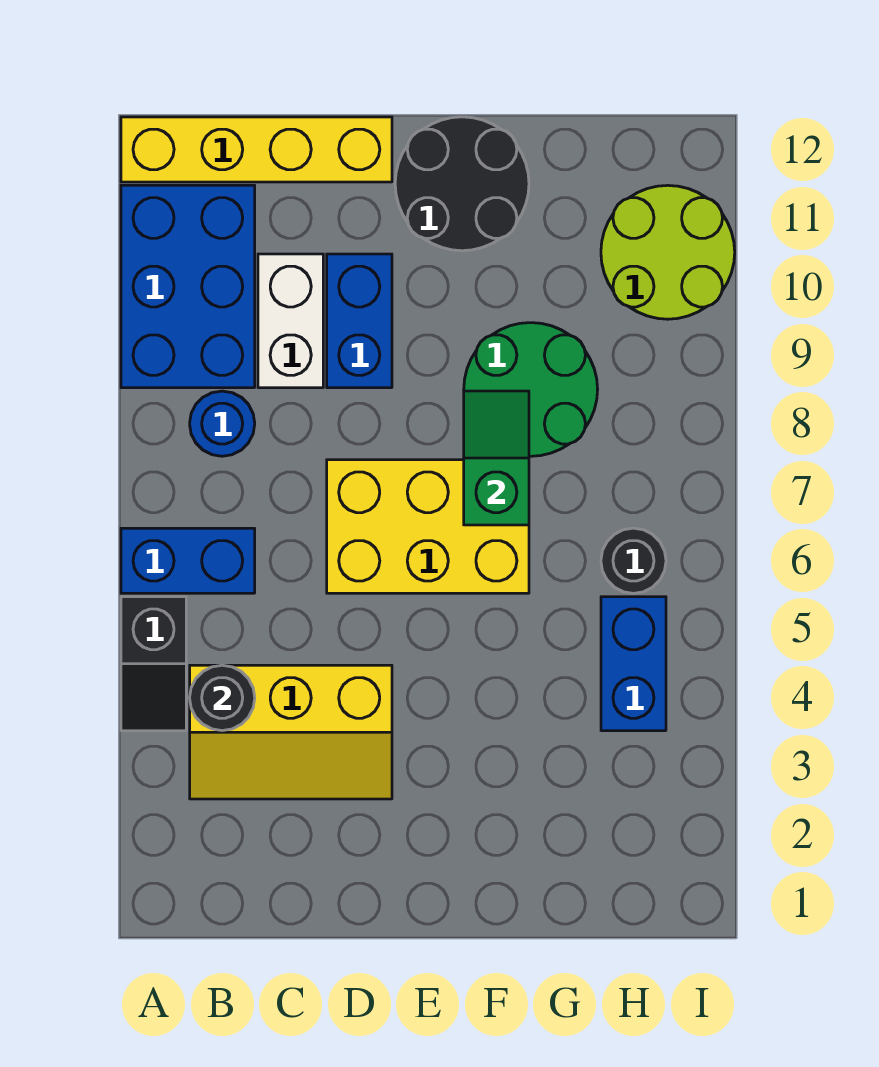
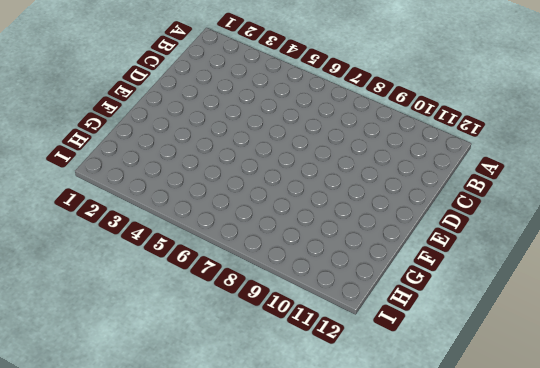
none -> black slope A4:A5 level 1 top 5
none -> blue brick A6:B6 level 1
none -> blue brick A9:B11 level 1

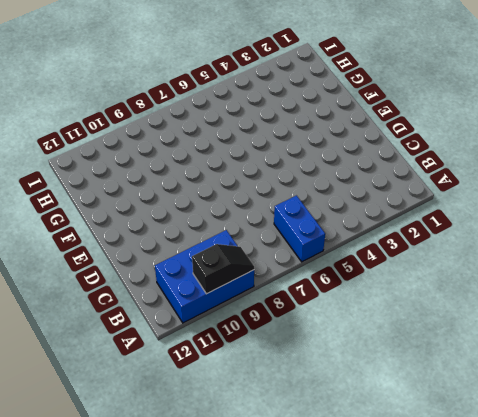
black slope A9:A10 level 2 top 10 -> black slope A4:A5 level 1 top 5
none -> yellow brick A12:D12 level 1
none -> yellow slope B3:D4 level 1 top 4
none -> blue round brick B8 level 1

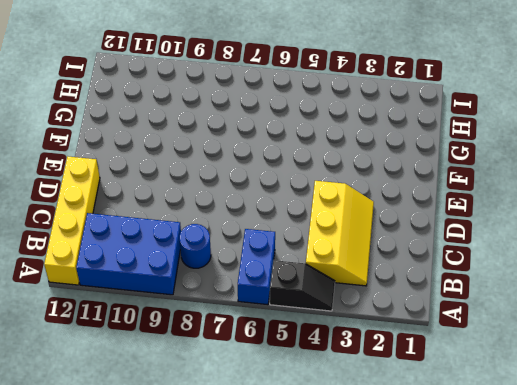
none -> white brick C9:C10 level 1
none -> yellow brick D6:F7 level 1
none -> blue brick D9:D10 level 1

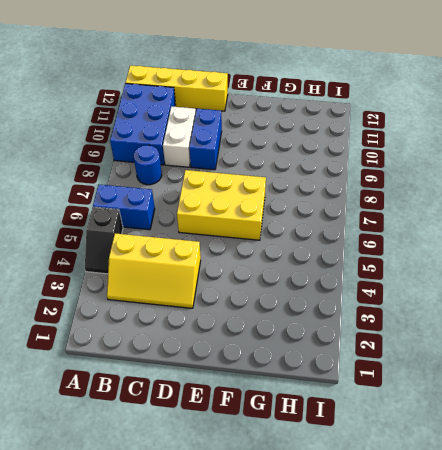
none -> black round brick E11:F12 level 1
none -> green round brick F8:G9 level 1
none -> blue brick H4:H5 level 1

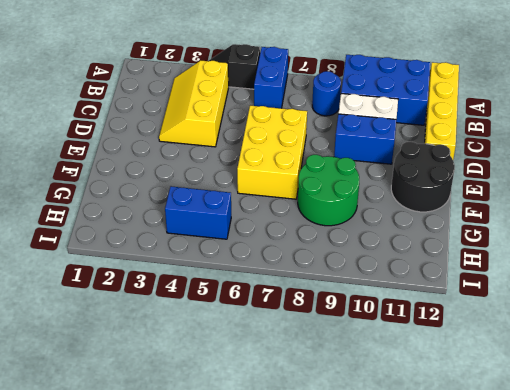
none -> black round brick H6 level 1
none -> lime round brick H10:I11 level 1
none -> black round brick B4 level 2

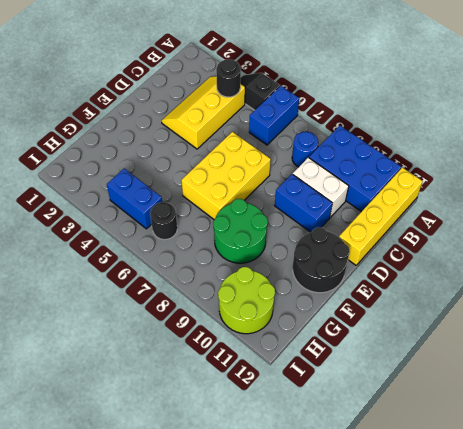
none -> green slope F7:F8 level 2 top 7

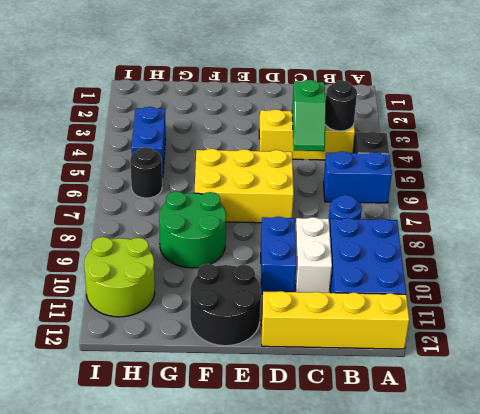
green slope C4:C5 level 2 top 4 -> green slope F7:F8 level 2 top 7

